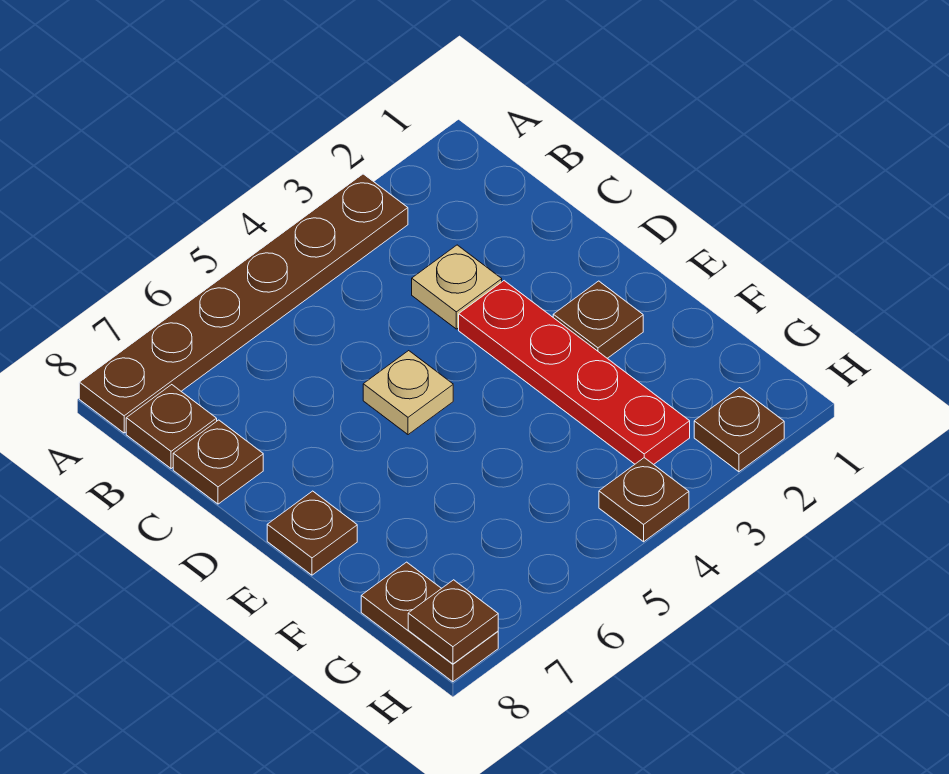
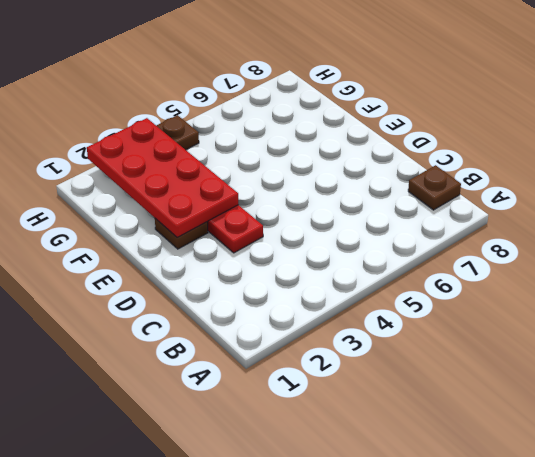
red plate E2:H3 level 2 -> none
none -> brown plate A3:A8 level 1
none -> tan plate C3 level 1
none -> brown plate C8 level 1

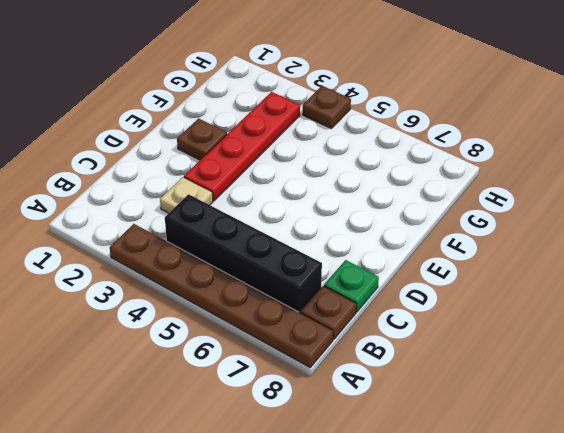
black brick B4:B7 level 1 -> none
green plate C8 level 1 -> brown plate C8 level 1
none -> tan plate D5 level 1
none -> brown plate E8 level 1
none -> brown plate G8:H8 level 1

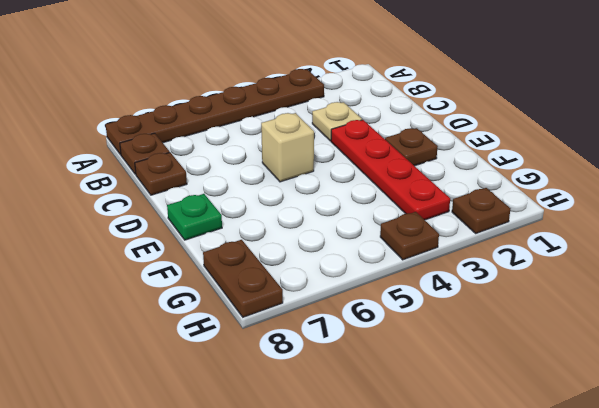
tan brick D5 level 1 -> tan plate D5 level 1
green plate E8 level 1 -> brown plate E8 level 1
none -> brown plate H8 level 2

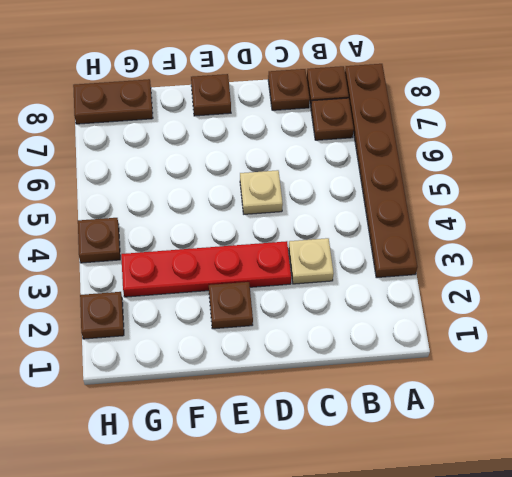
brown plate B7 level 1 -> brown plate H8 level 2

